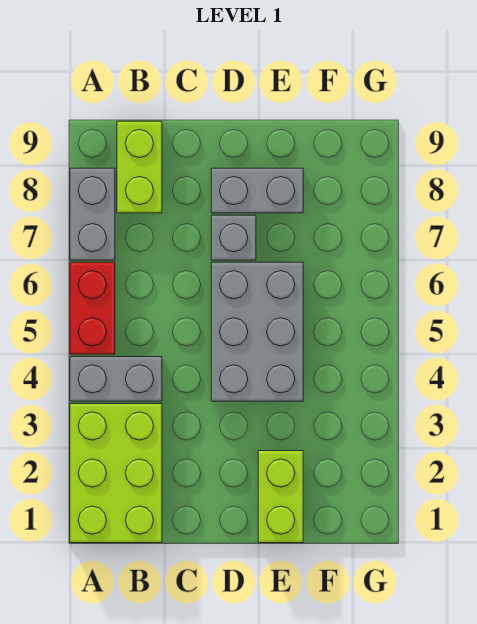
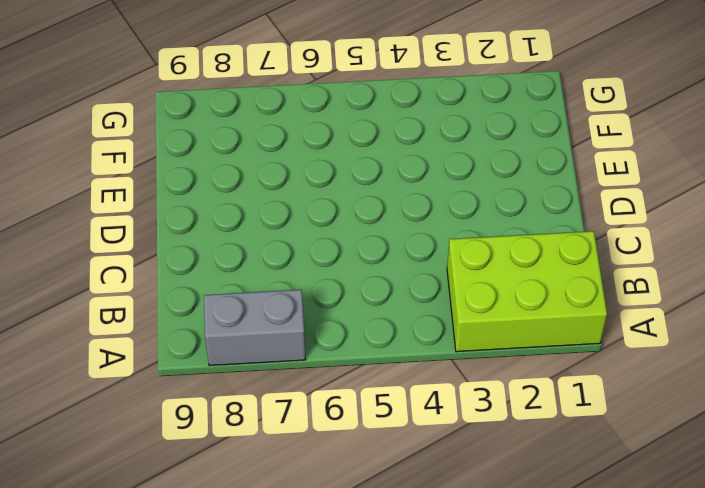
none -> grey brick A4:B4 level 1
none -> red brick A5:A6 level 1

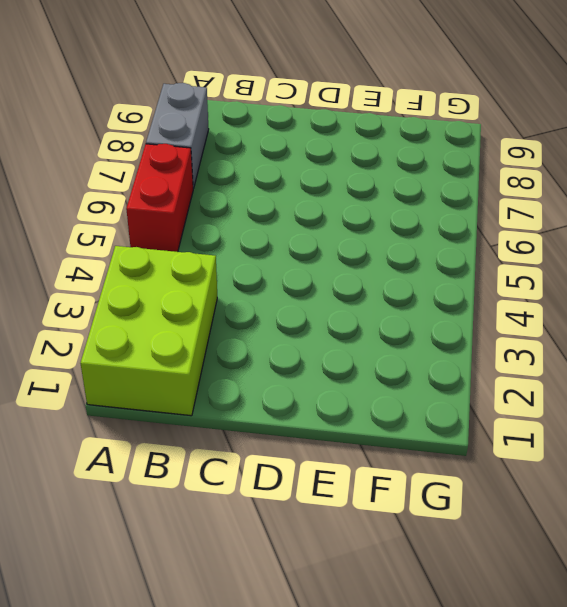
none -> grey brick A4:B4 level 1
none -> lime brick B8:B9 level 1

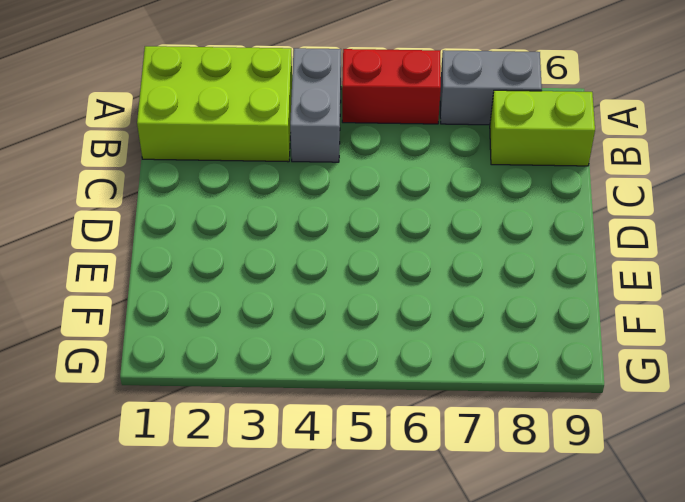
none -> grey brick D4:E6 level 1
none -> grey brick D7 level 1

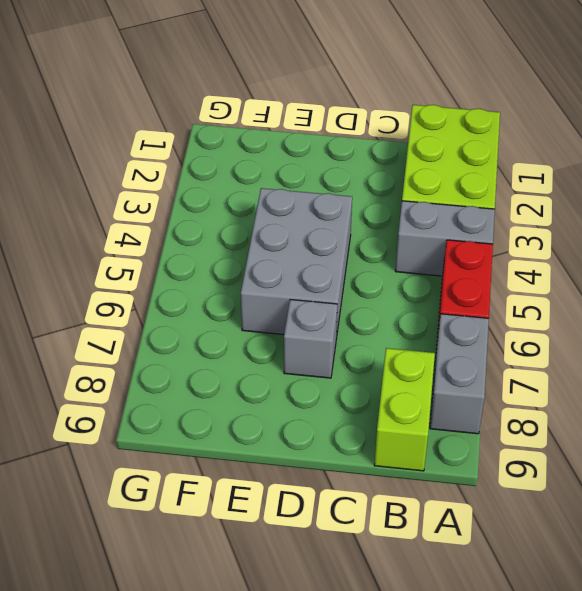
none -> grey brick D8:E8 level 1
none -> lime brick E1:E2 level 1

